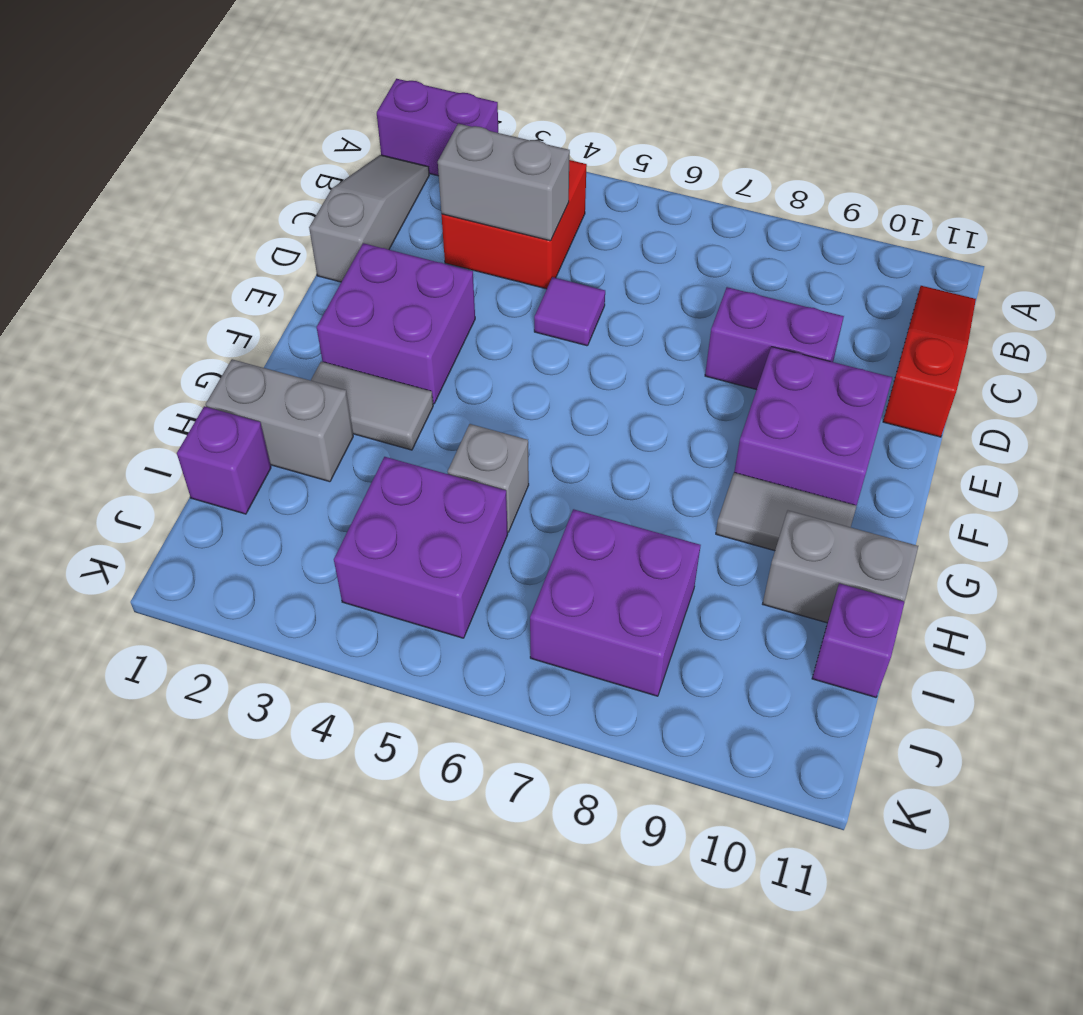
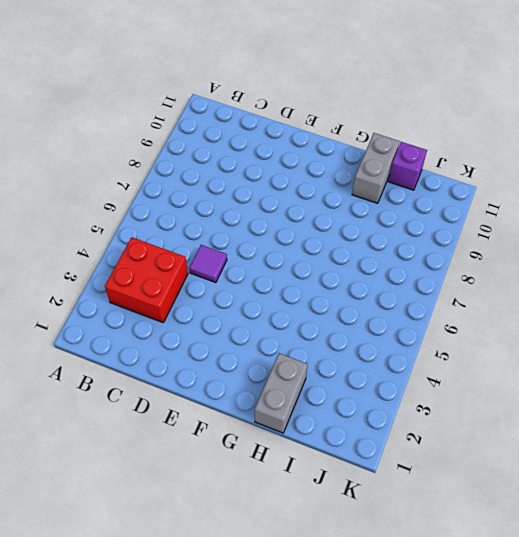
none -> purple brick A1:A2 level 1
none -> grey slope B1:D1 level 1 top D
none -> red slope B11:D11 level 1 top D

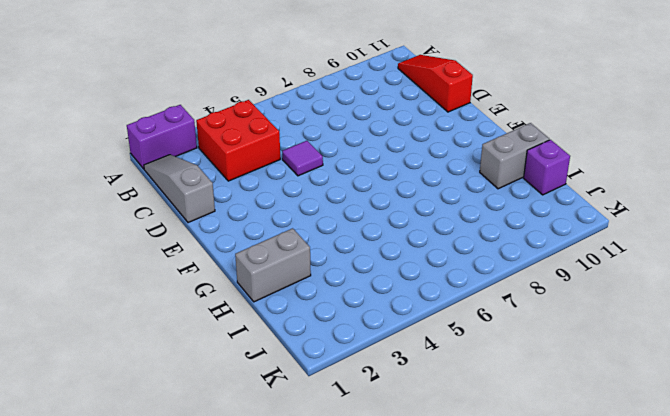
none -> purple brick D8:D9 level 1
none -> purple brick E2:F3 level 1
none -> purple brick E9:F10 level 1

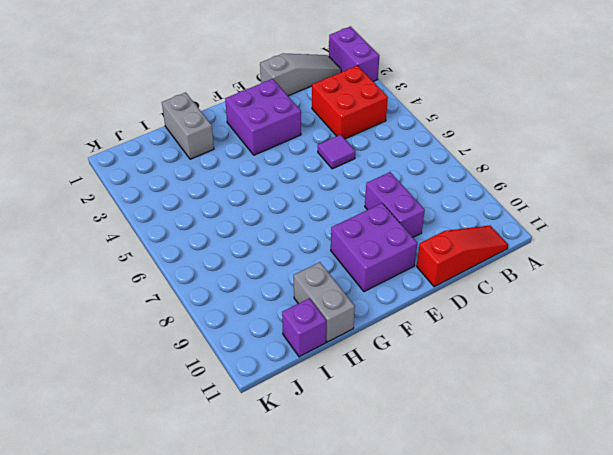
none -> grey tile G2:G3 level 1
none -> grey tile G9:G10 level 1
none -> grey brick H5 level 1

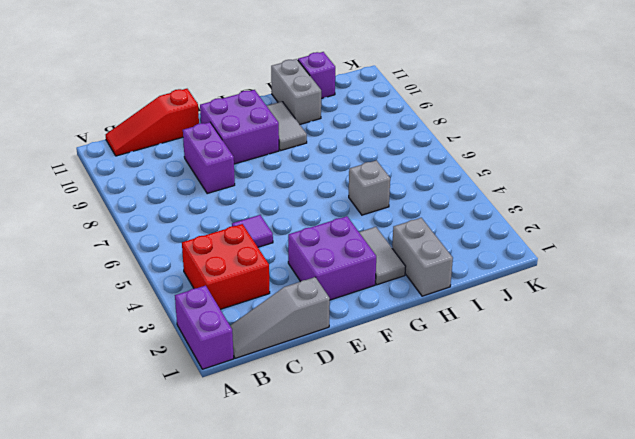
none -> purple brick I1 level 1
none -> purple brick I4:J5 level 1
none -> purple brick I7:J8 level 1

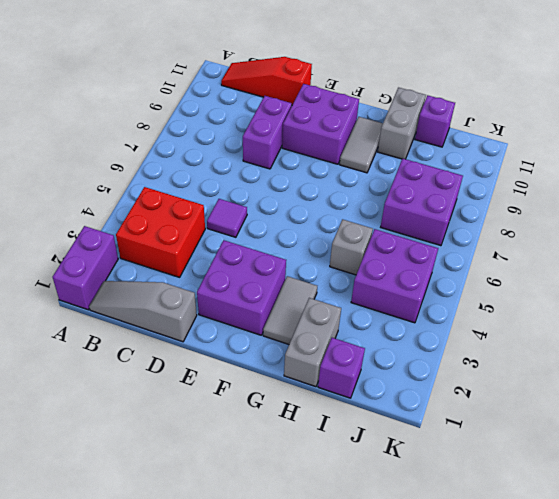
none -> grey brick C3:C4 level 2

